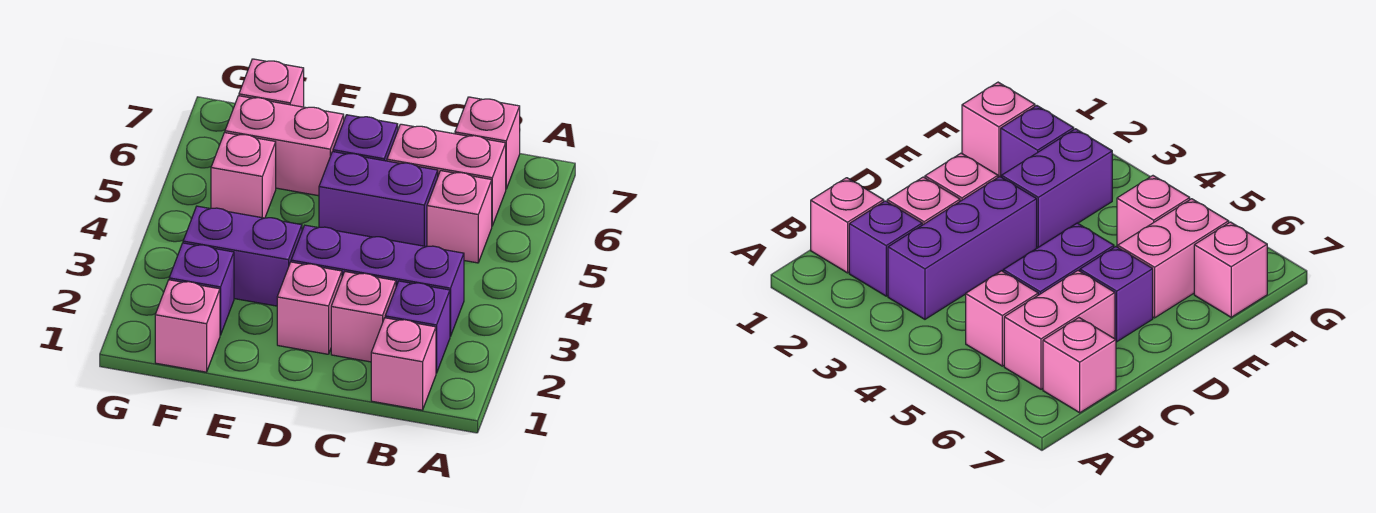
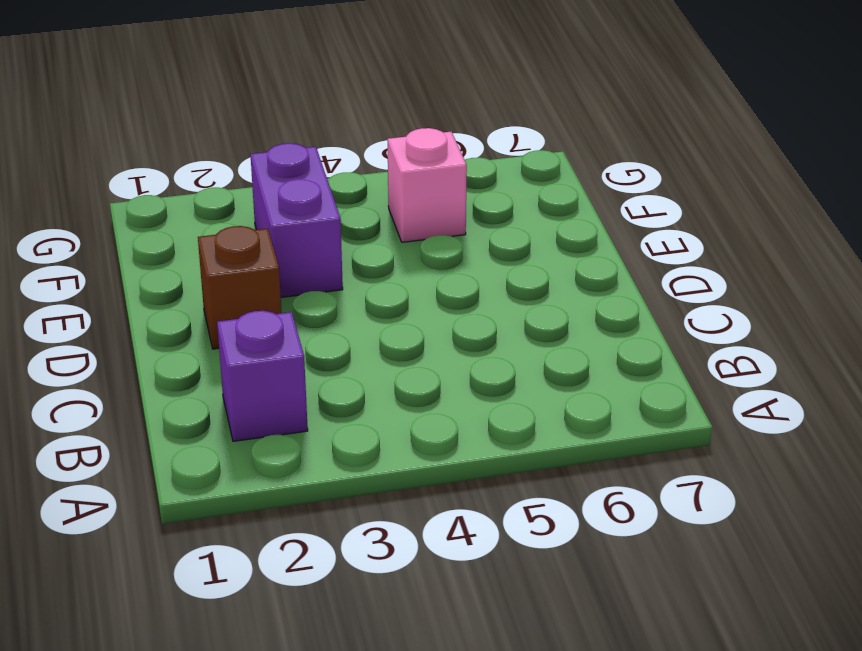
brown brick D2 level 1 -> pink brick D2 level 1
none -> pink brick B1 level 1
none -> purple brick B3:D3 level 1
none -> pink brick B5 level 1

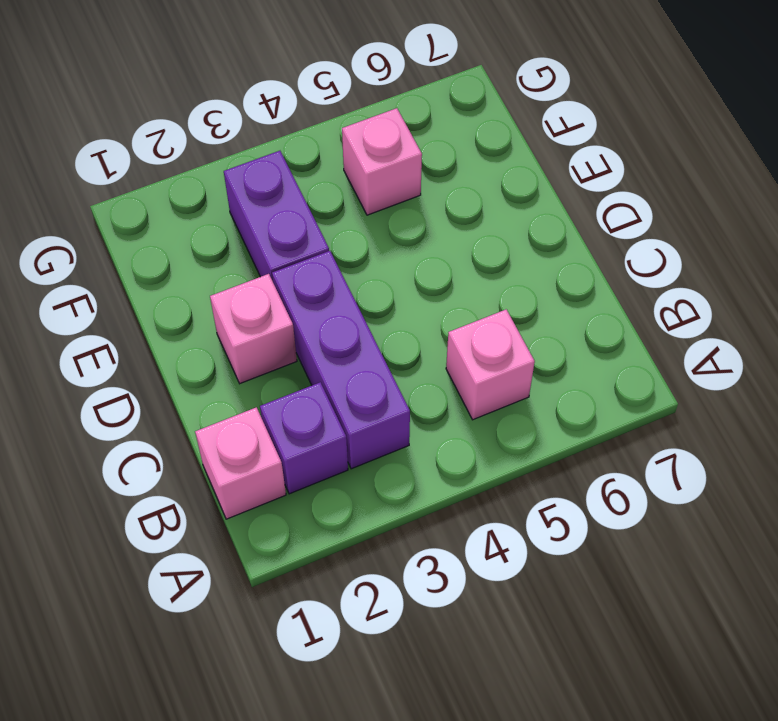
none -> pink brick B6:C6 level 1
none -> pink brick B7 level 1
none -> pink brick C2 level 1

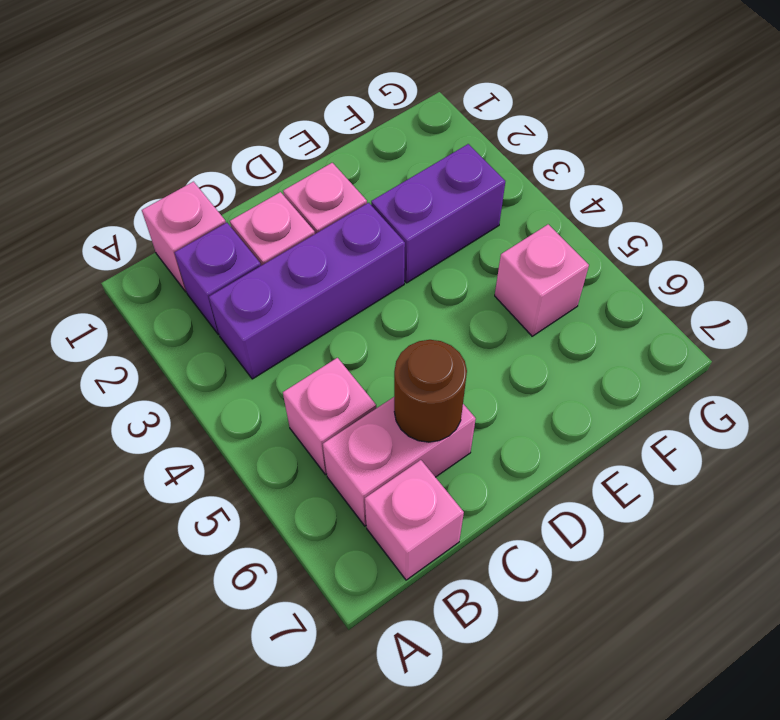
brown round brick C6 level 2 -> none
none -> purple brick C5:D5 level 1
none -> purple brick D6 level 1
none -> pink brick E6:F6 level 1

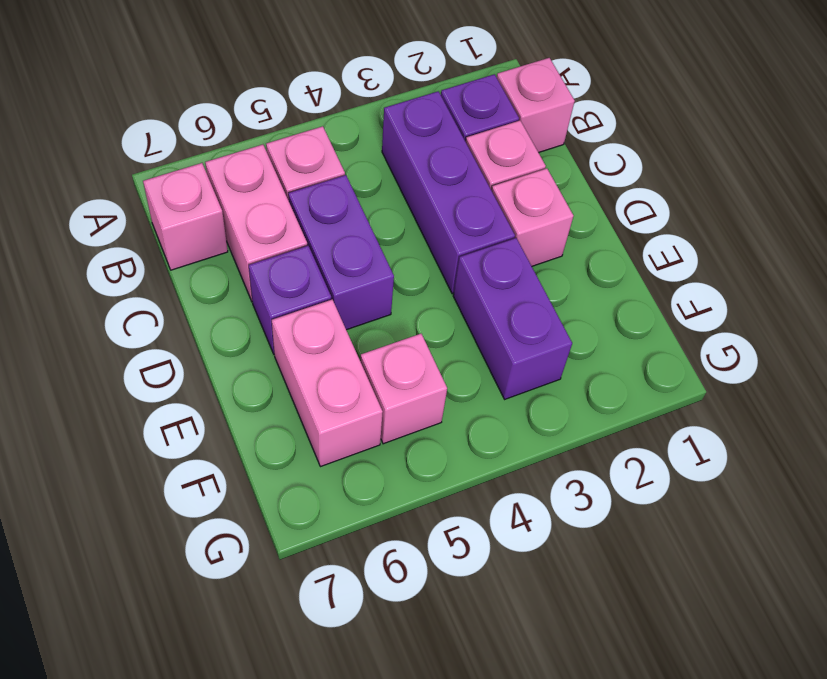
none -> pink brick F1 level 1
none -> purple brick F2 level 1
none -> pink brick F7 level 1

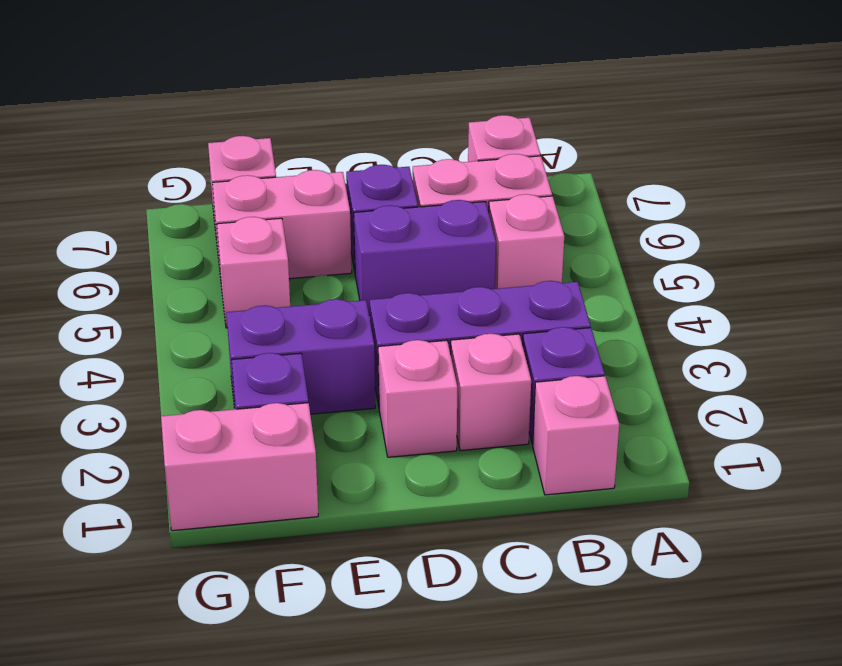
pink brick F1:G1 level 1 -> pink brick F1 level 1

